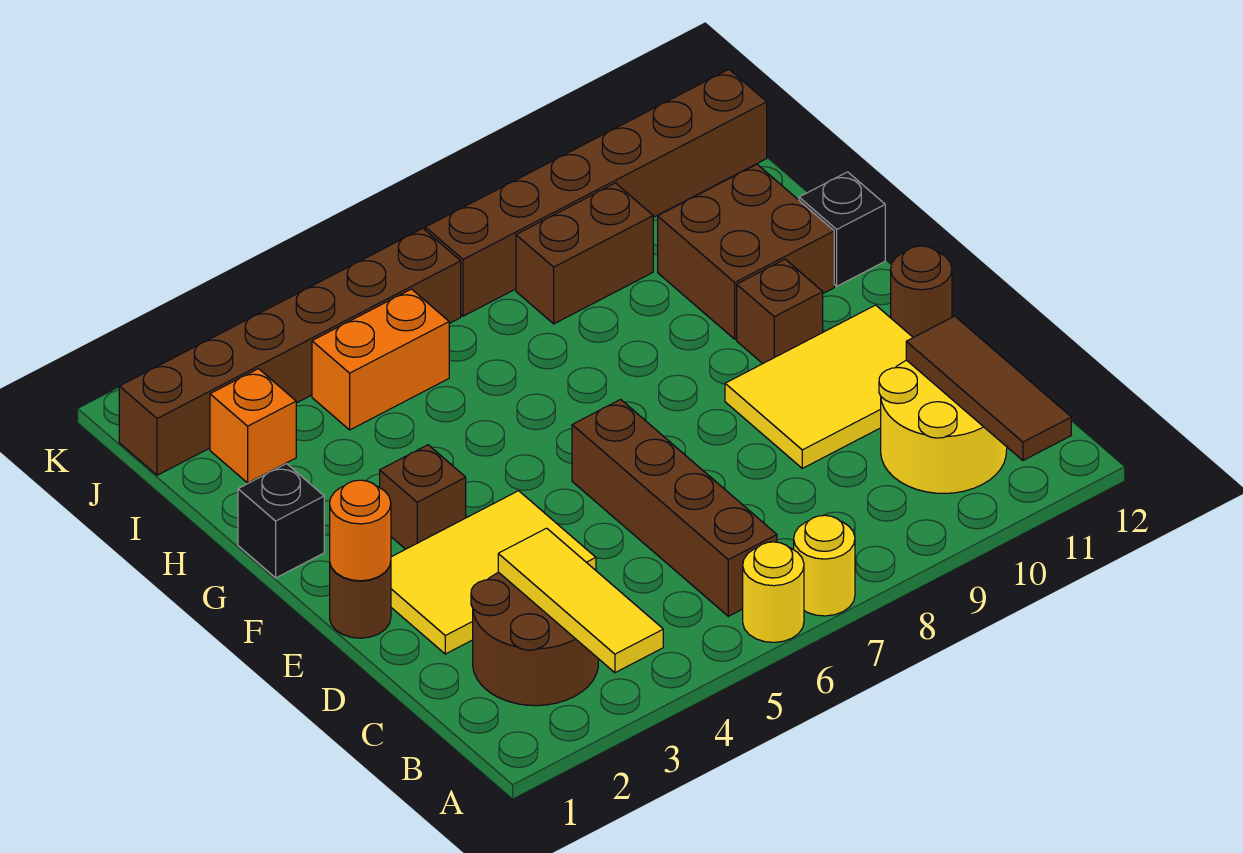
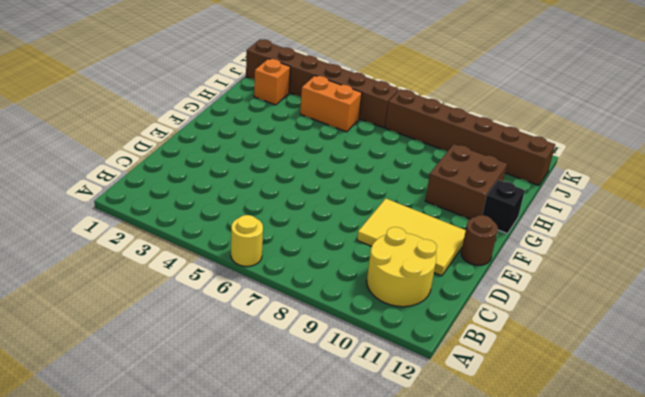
none -> yellow round brick A7 level 1
none -> brown round brick B2:C3 level 1
none -> brown brick B6:E6 level 1

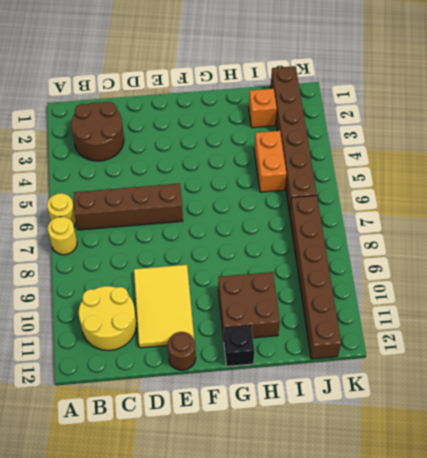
none -> yellow tile D2:E4 level 1
none -> brown round brick E1 level 1
none -> brown brick F3 level 1

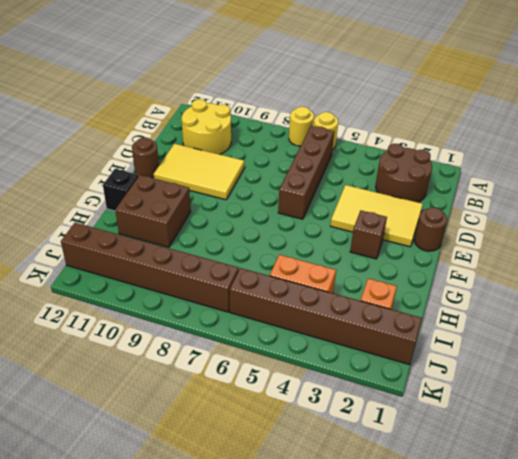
none -> brown brick F10 level 1
none -> black brick G1 level 1
none -> brown brick I8:I9 level 1

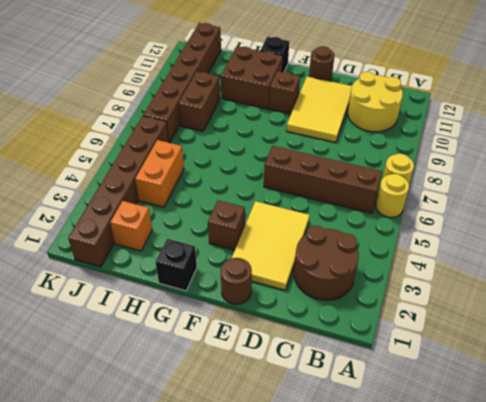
none -> yellow tile A3:C3 level 2
none -> brown tile A11:C11 level 2
none -> orange round brick E1 level 2

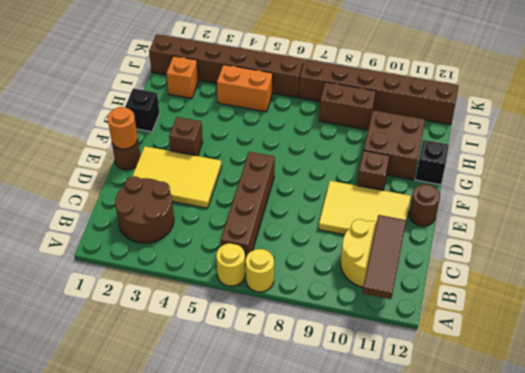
none -> yellow tile A3:C3 level 2

